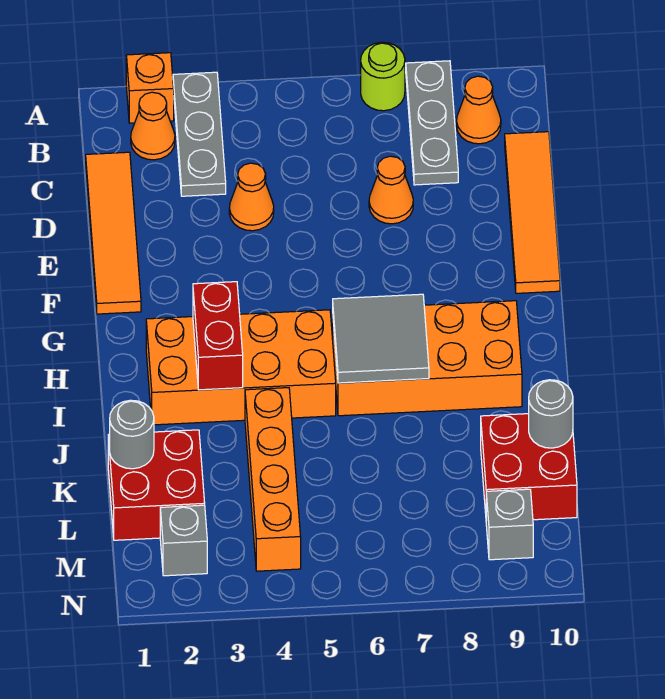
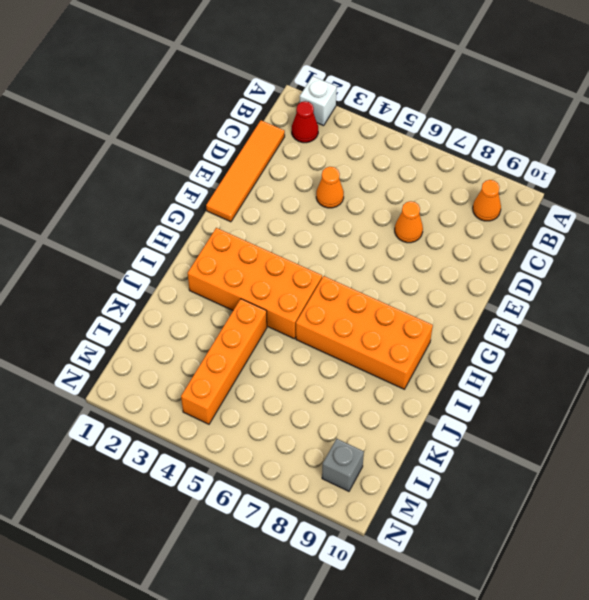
white brick A2 level 1 -> orange brick A2 level 1
red cone B2 level 1 -> orange cone B2 level 1
none -> grey plate A3:C3 level 1
none -> lime round brick A7 level 1
none -> grey plate A8:C8 level 1

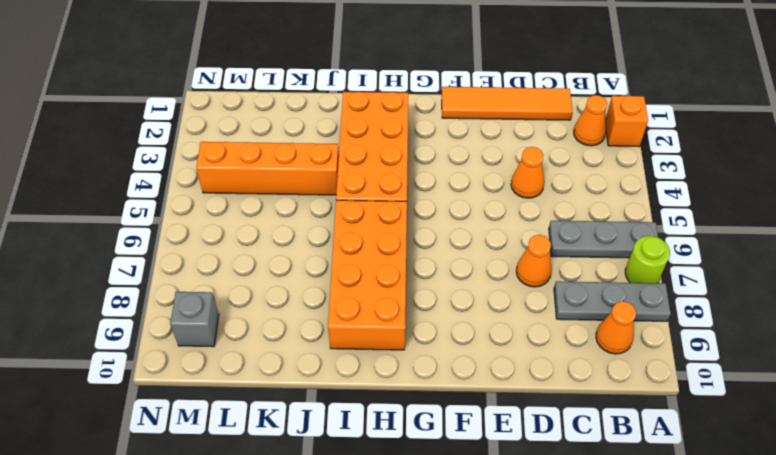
grey plate A6:C6 level 1 -> grey plate A3:C3 level 1
none -> orange tile C10:F10 level 1
none -> red brick K1:L2 level 1
none -> red brick K9:L10 level 1

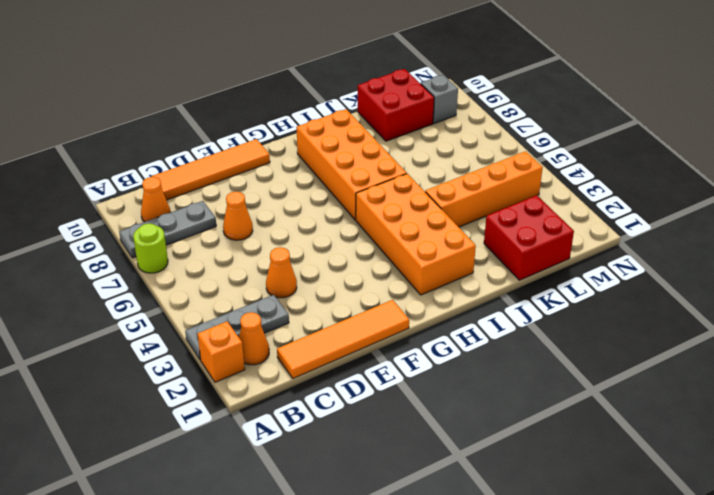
none -> grey brick M2 level 1
none -> red brick H3:I3 level 2
none -> grey tile H6:I7 level 2

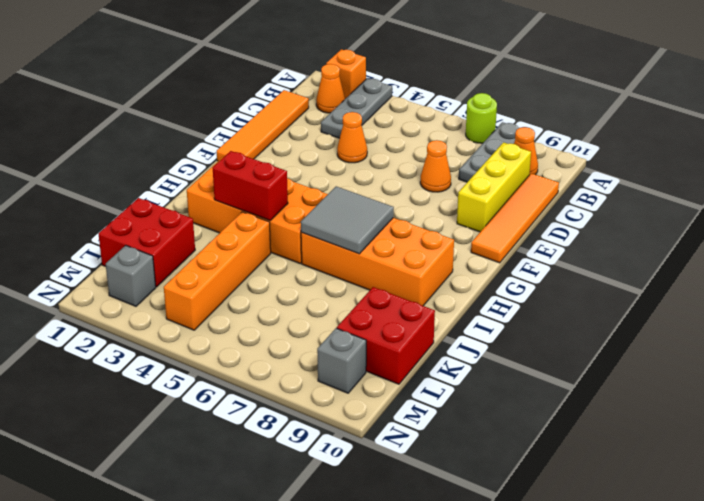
yellow brick C9:E9 level 1 -> none
red brick I3:I4 level 2 -> red brick H3:I3 level 2
none -> grey round brick K1 level 2
none -> grey round brick K10 level 2

